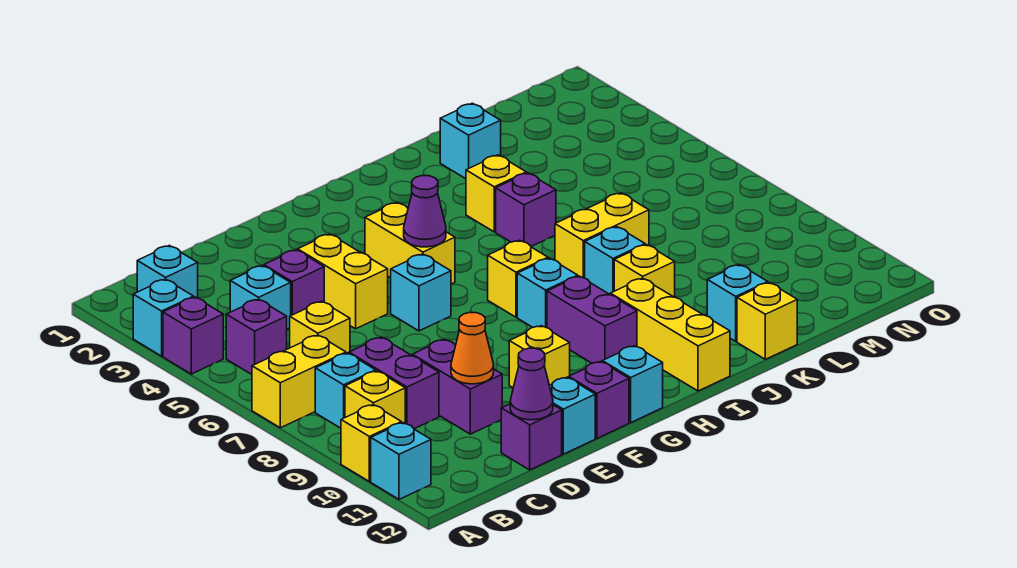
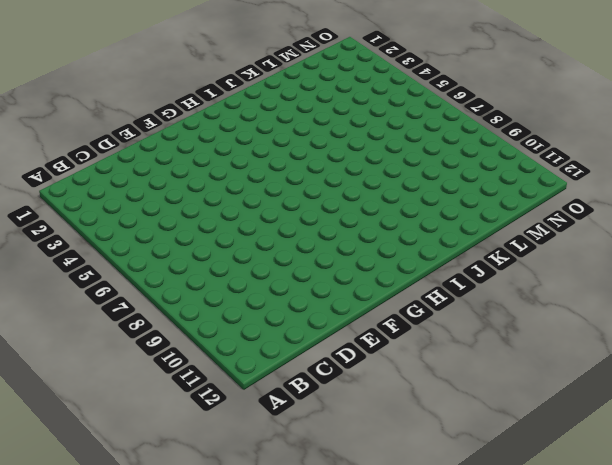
none -> cyan brick A3 level 1
none -> purple brick A4 level 1
none -> yellow brick A7:B7 level 1
none -> yellow brick A10 level 1

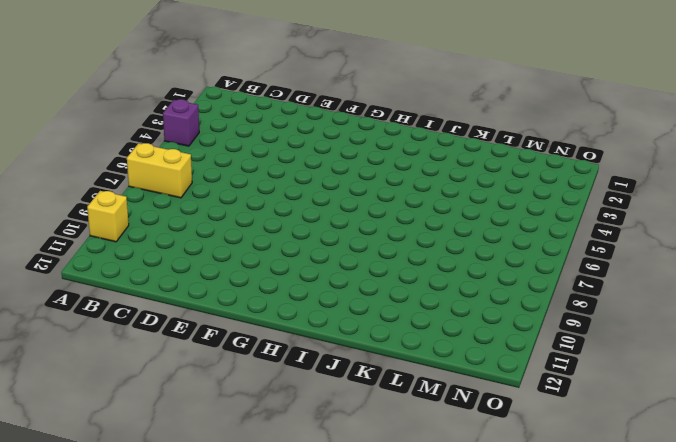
none -> cyan brick A3 level 1
none -> cyan brick A11 level 1
none -> cyan brick B2 level 1
none -> purple brick B5 level 1

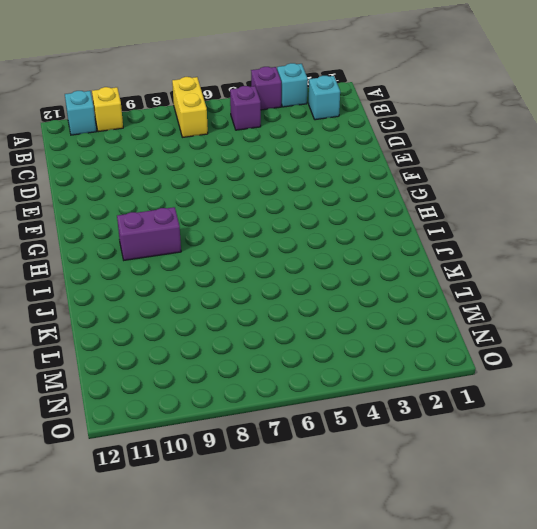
none -> cyan brick B8 level 1
none -> yellow brick B9 level 1
none -> cyan brick C4 level 1
none -> yellow brick C6 level 1

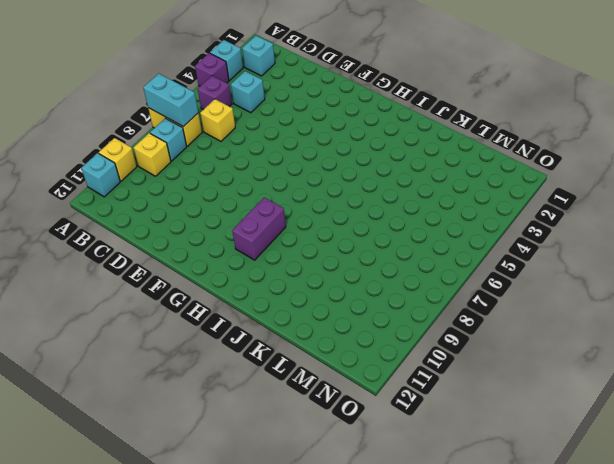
cyan brick A7:B7 level 2 -> none
none -> purple brick C8:C9 level 1
none -> purple brick D4 level 1
none -> purple brick D9:D10 level 1
none -> purple brick D12 level 1

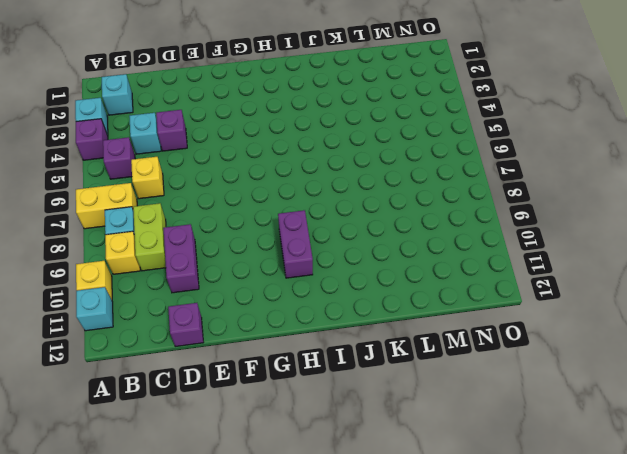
lime brick C8:C9 level 1 -> purple brick C8:C9 level 1
none -> yellow brick E4:E5 level 1
none -> cyan brick E12 level 1
none -> cyan brick F6 level 1
none -> yellow brick F10 level 1

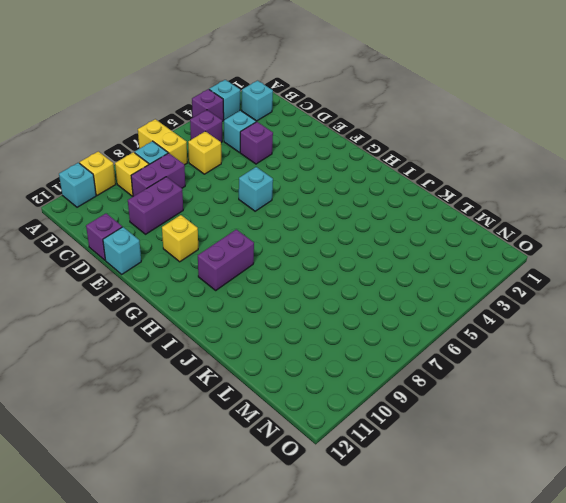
none -> yellow brick E4:E5 level 1
none -> purple brick F12 level 1
none -> yellow brick G4:G5 level 1
none -> cyan brick G12 level 1

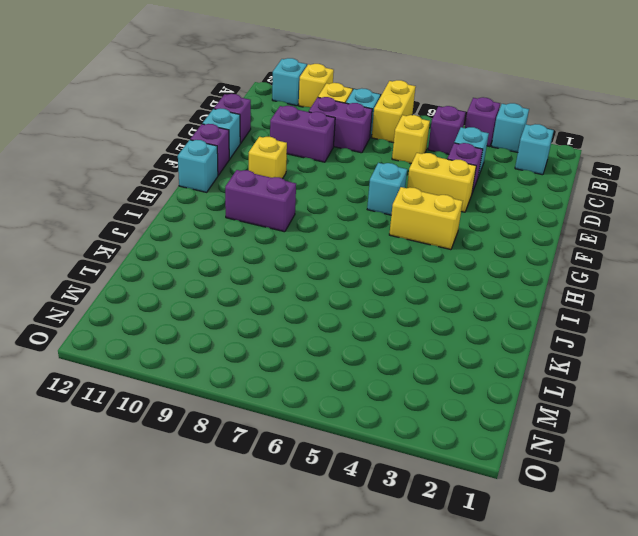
none -> yellow brick H7 level 1
none -> cyan brick H8 level 1
none -> yellow brick I10:I12 level 1
none -> yellow brick J4 level 1

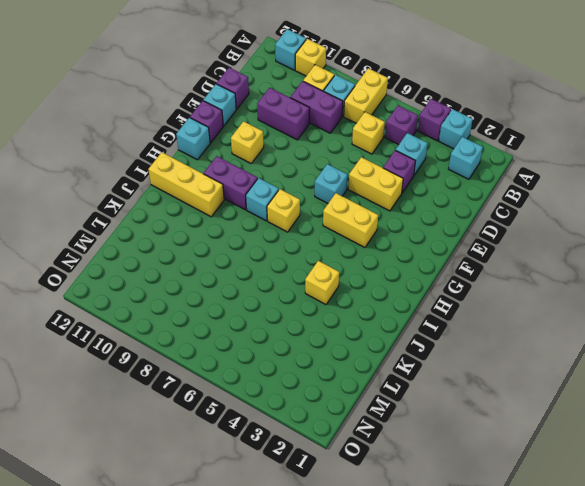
none -> purple brick J5 level 1
none -> yellow brick J7:K7 level 1
none -> cyan brick J8 level 1
none -> yellow brick J9 level 1

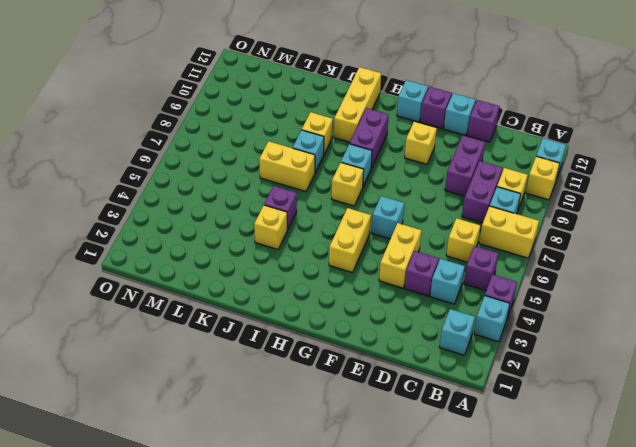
none -> cyan brick K2 level 1
none -> cyan brick K11 level 1
none -> yellow brick K12 level 1
none -> orange cone D10 level 2

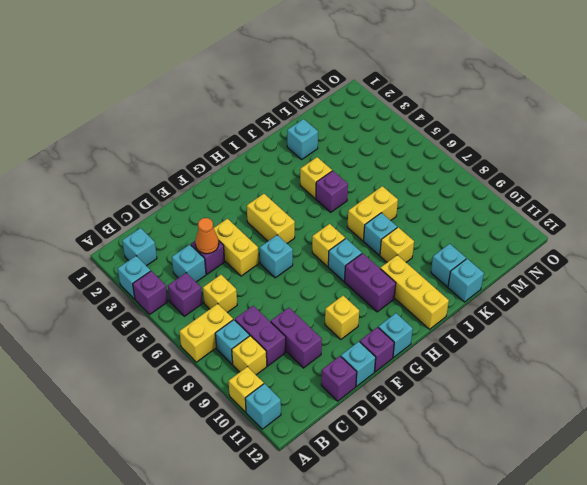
orange cone D4 level 2 -> orange cone D10 level 2
cyan brick K12 level 1 -> yellow brick K12 level 1
none -> purple cone D12 level 2
none -> purple cone G5 level 2

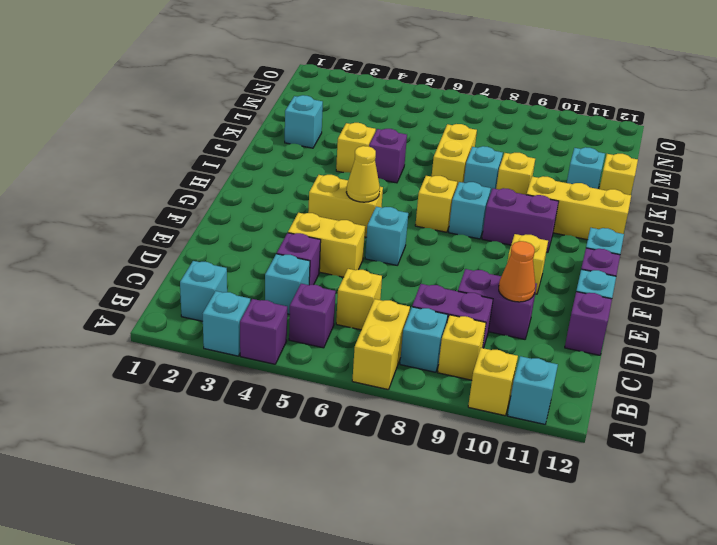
yellow cone G5 level 2 -> purple cone G5 level 2
none -> purple cone D12 level 2

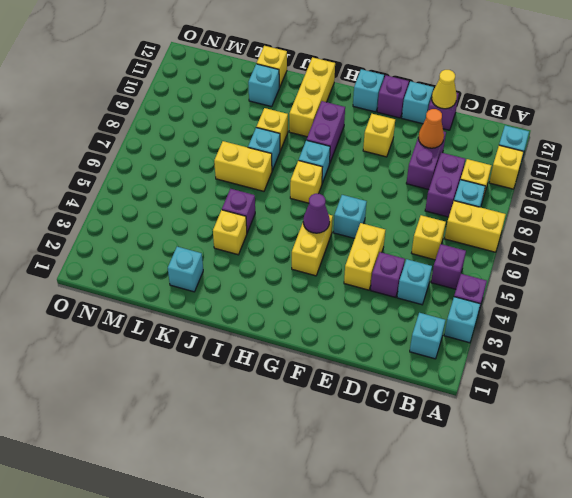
yellow cone D12 level 2 -> purple cone D12 level 2

